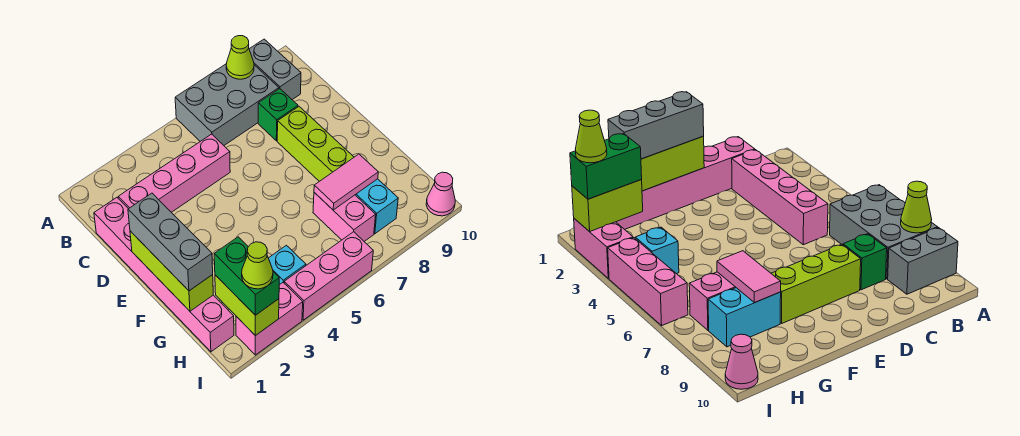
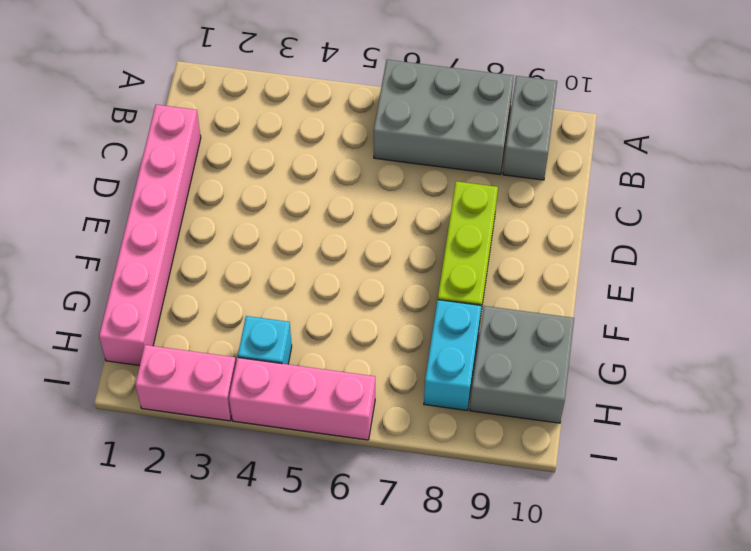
grey brick G9:H10 level 1 -> none
none -> pink brick C2:C5 level 1
none -> green brick C8 level 1
none -> pink brick G7:H7 level 1

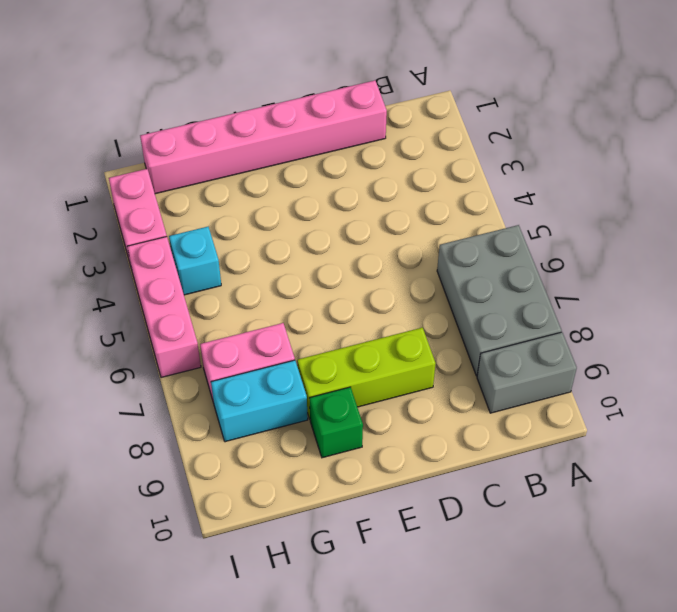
green brick F9 level 1 -> green brick C8 level 1
none -> pink brick C2:C5 level 1
none -> pink cone I10 level 1
none -> lime cone A8 level 2

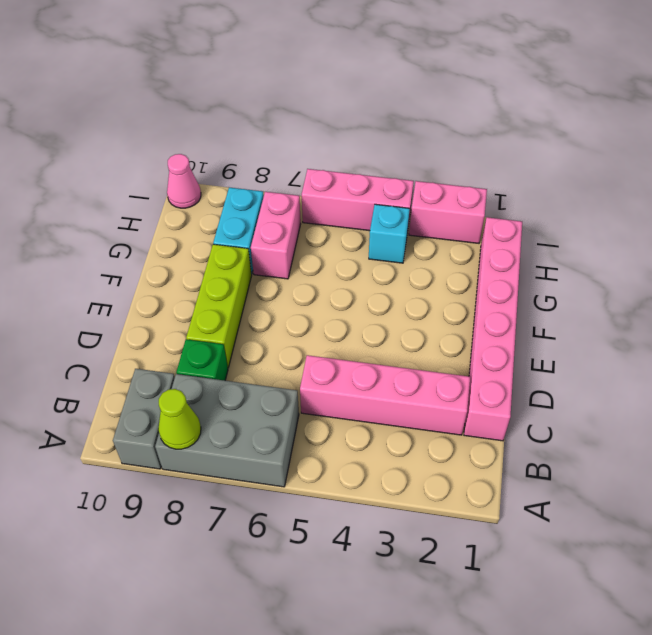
none -> lime brick E1:G1 level 2
none -> pink tile G7:G8 level 2
none -> lime brick H2:I2 level 2

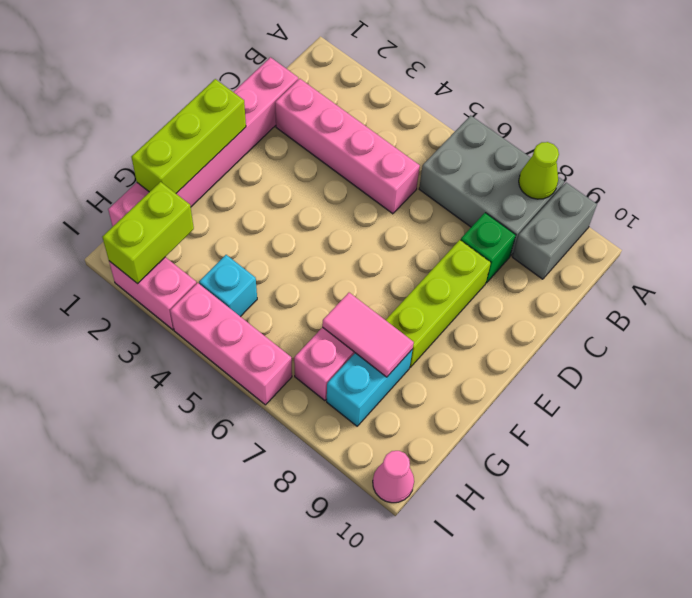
none -> grey brick E1:G1 level 3
none -> green brick H2:I2 level 3
none -> lime cone I2 level 4

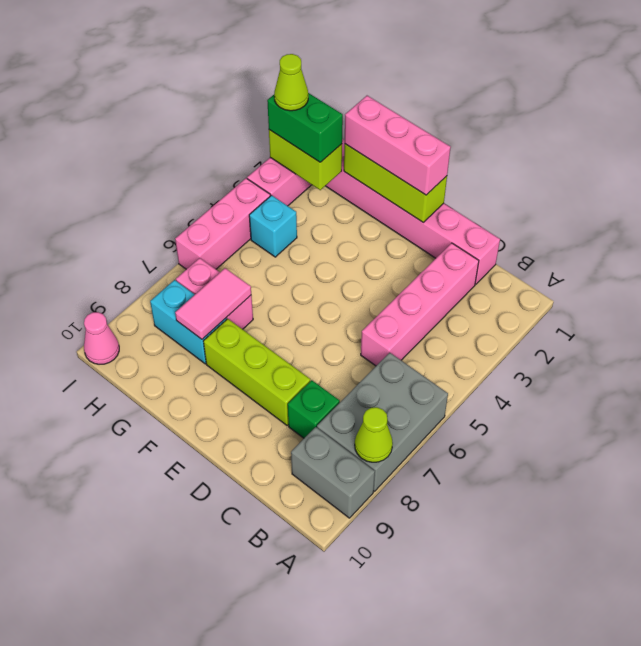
pink brick E1:G1 level 3 -> grey brick E1:G1 level 3

